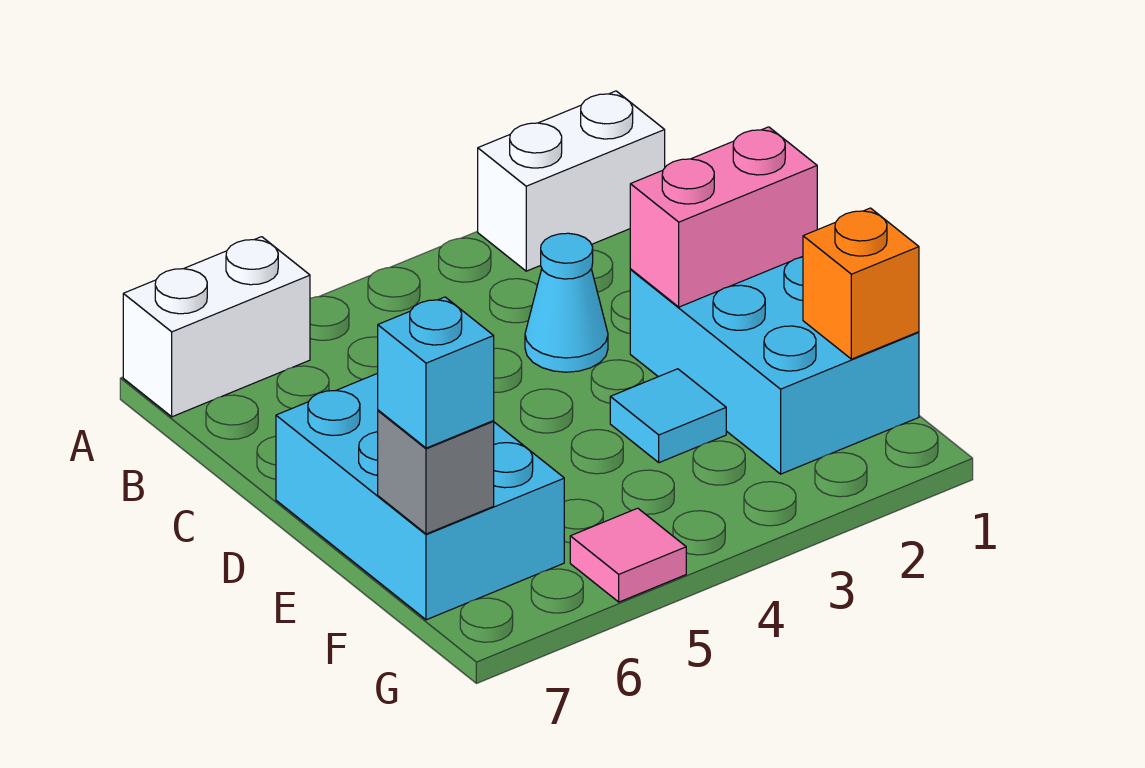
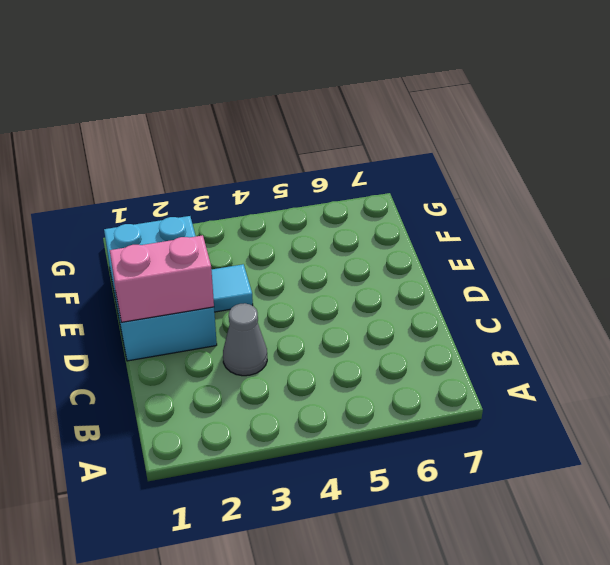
grey cone C3 level 1 -> cyan cone C3 level 1
none -> white brick A1:A2 level 1
none -> white brick A6:A7 level 1

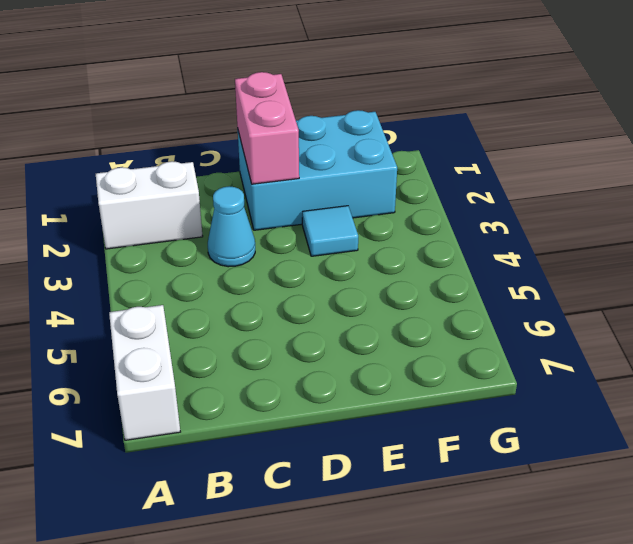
white brick A2:B2 level 1 -> white brick A1:A2 level 1
none -> cyan brick D6:F7 level 1
none -> pink tile G5 level 1

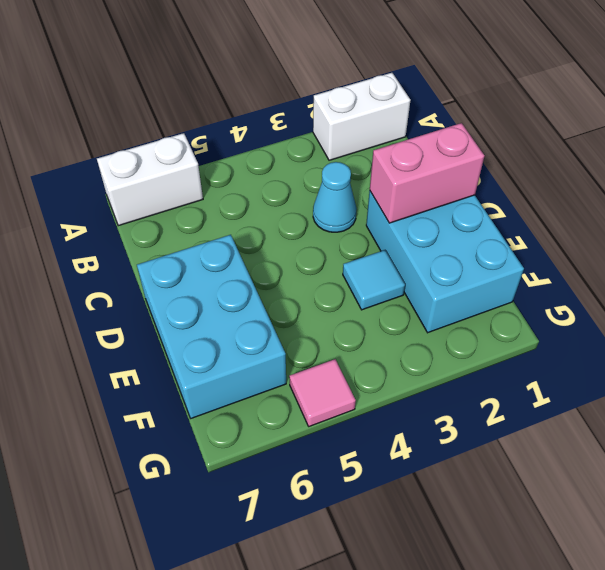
none -> orange brick F1 level 2
none -> grey brick F7 level 2

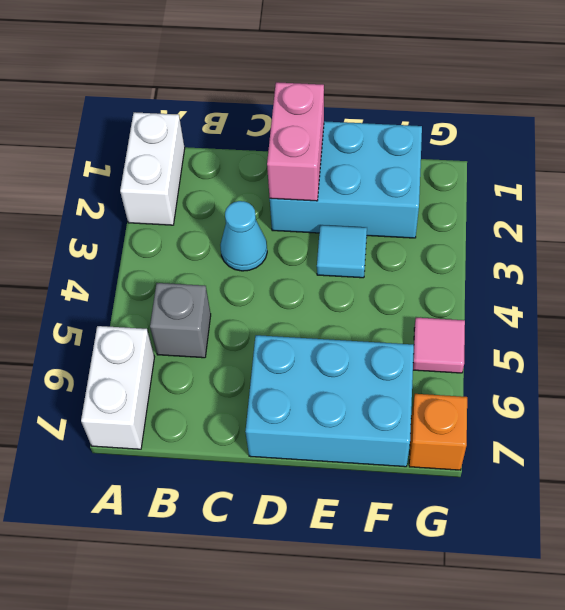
grey brick B5 level 1 -> grey brick F7 level 2
orange brick G7 level 1 -> orange brick F1 level 2
none -> cyan brick F7 level 3

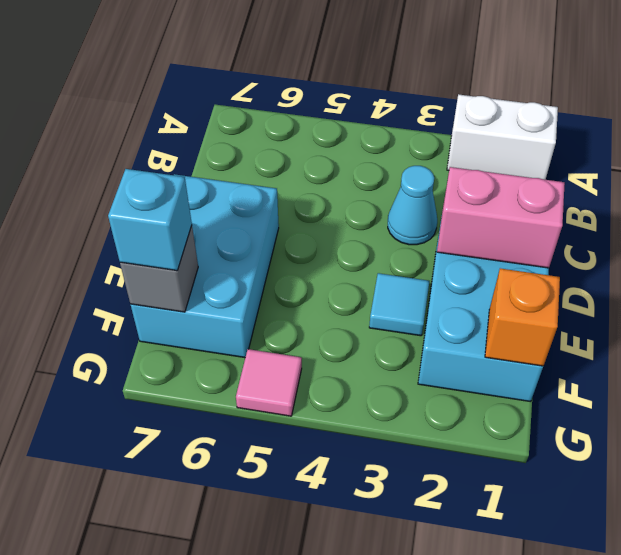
none -> white brick A6:A7 level 1

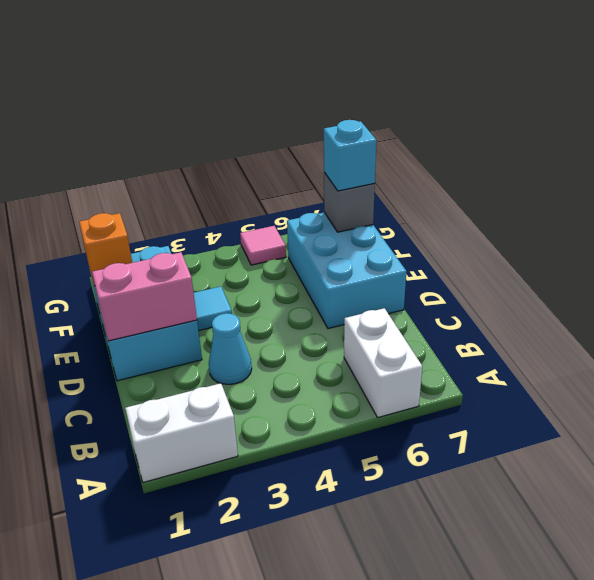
white brick A6:B6 level 1 -> white brick A6:A7 level 1

